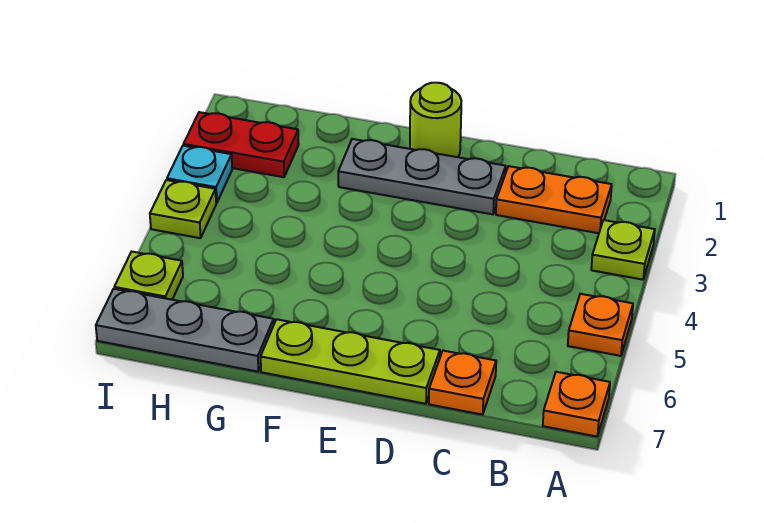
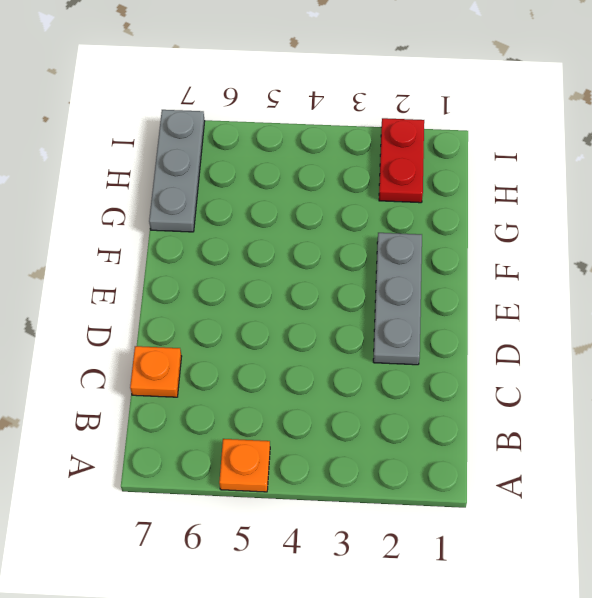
none -> lime plate A3 level 1
none -> orange plate A7 level 1
none -> orange plate B2:C2 level 1

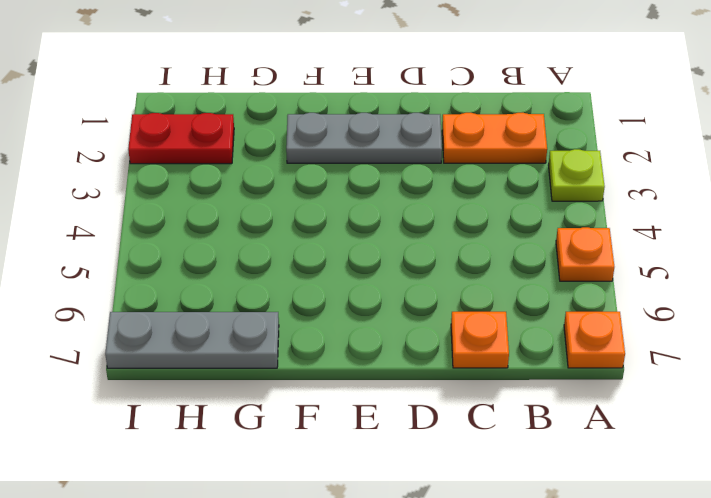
none -> lime plate D7:F7 level 1
none -> lime round brick E1 level 1
none -> cyan plate I3 level 1

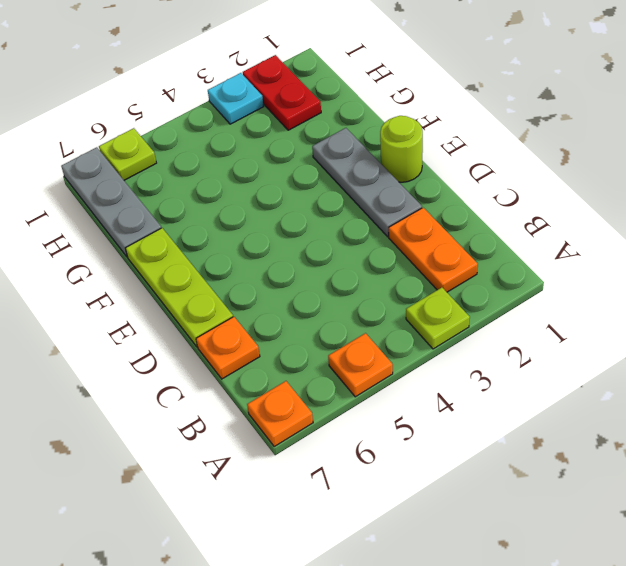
none -> lime plate I4 level 1

